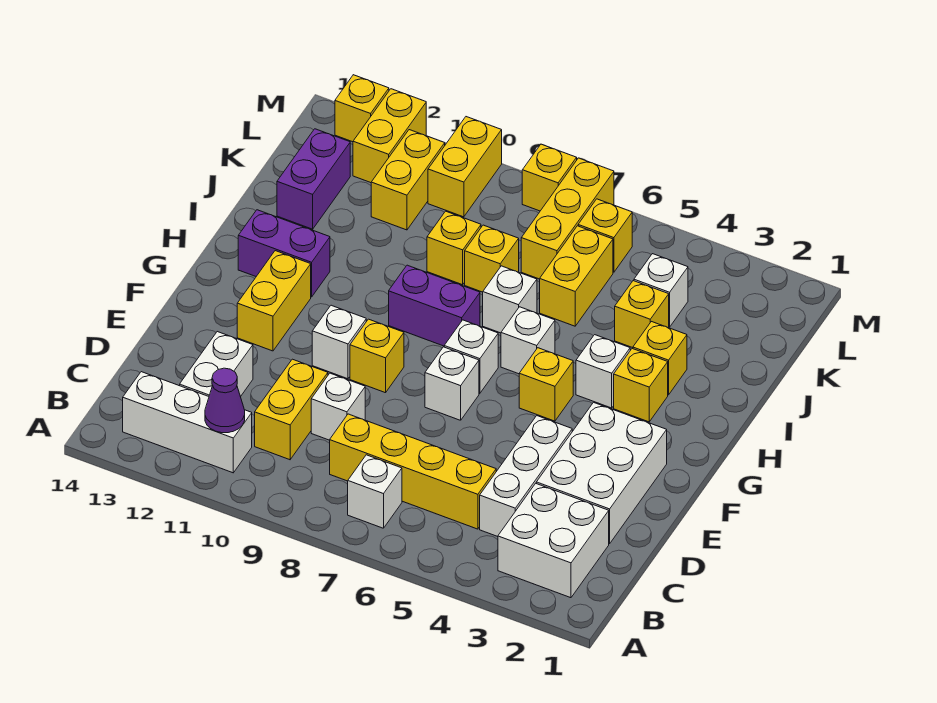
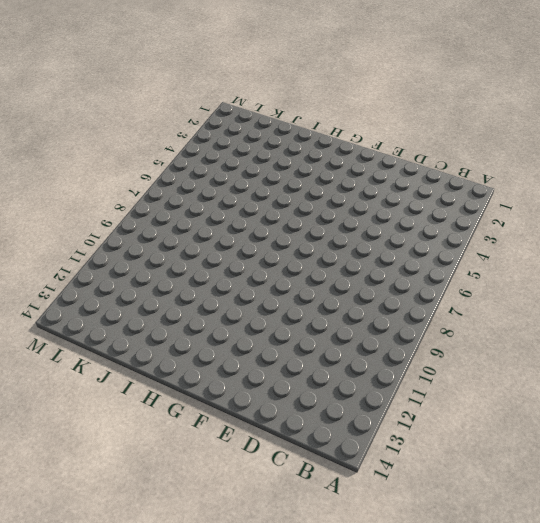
none -> white brick B2:C3 level 1
none -> white brick B7 level 1
none -> white brick B11:B13 level 1
none -> white brick C4:E4 level 1

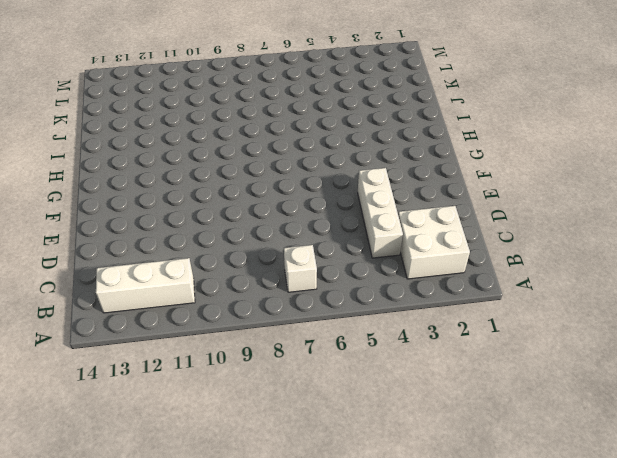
none -> yellow brick C5:C8 level 1
none -> yellow brick C10:D10 level 1
none -> white brick C12:D12 level 1
none -> white brick D2:F3 level 1

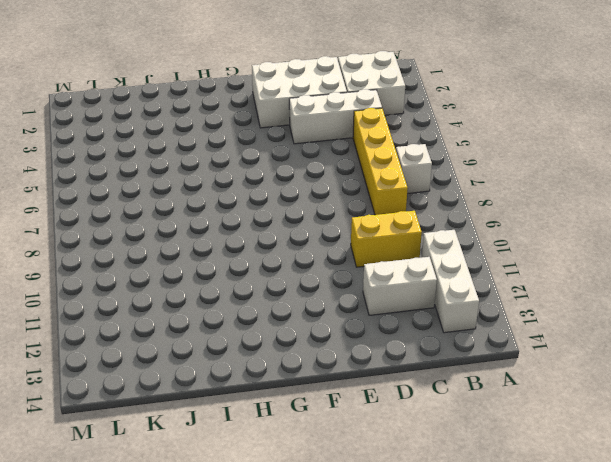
none -> white brick D9 level 1
none -> white brick F7 level 1
none -> yellow brick F9 level 1
none -> white brick F10 level 1

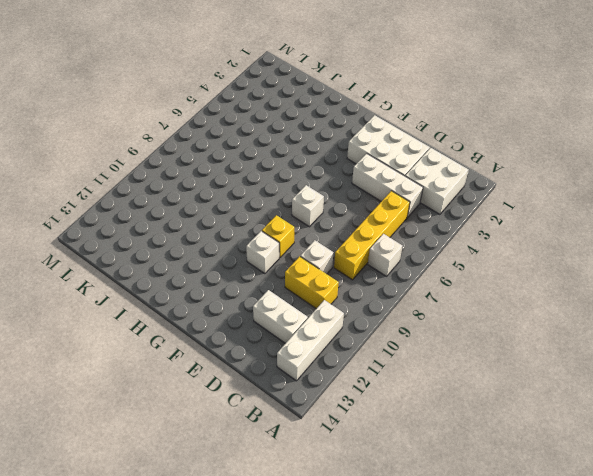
none -> yellow brick F12:G12 level 1
none -> yellow brick G5 level 1
none -> white brick G7 level 1
none -> yellow brick H3 level 1

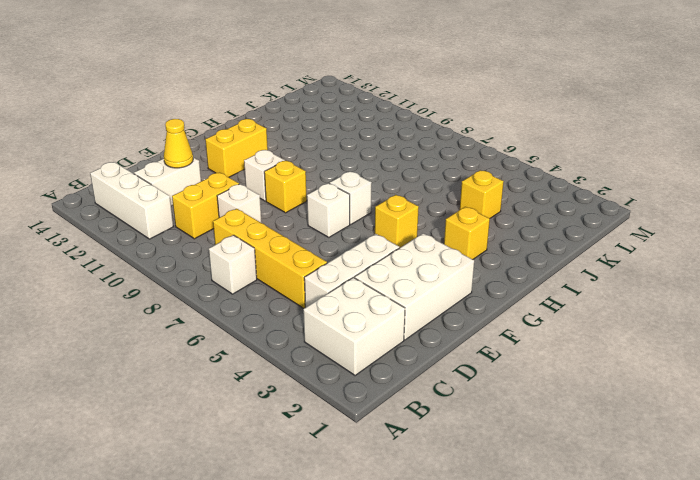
yellow cone D12 level 2 -> none
none -> white brick H4 level 1
none -> white brick H6 level 1
none -> purple brick H8:H9 level 1
none -> purple brick H12:H13 level 1

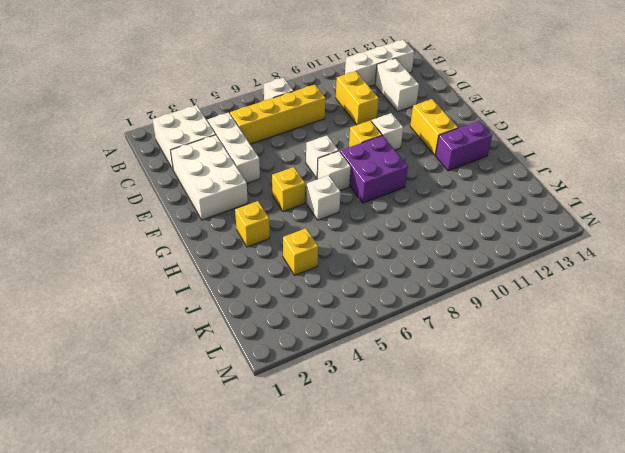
purple brick G8:H9 level 1 -> purple brick H8:H9 level 1
none -> white brick D9 level 1
none -> white brick H4 level 1
none -> yellow brick I3 level 1
none -> white brick I7 level 1

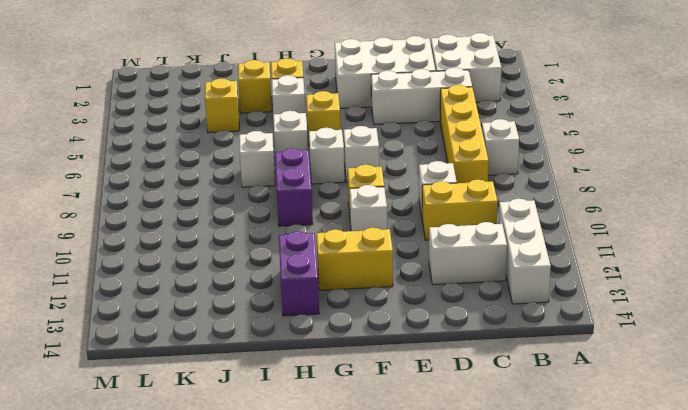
none -> yellow brick J6:K6 level 1
none -> yellow brick J8 level 1
none -> yellow brick J9 level 1
none -> purple brick J13:K13 level 1

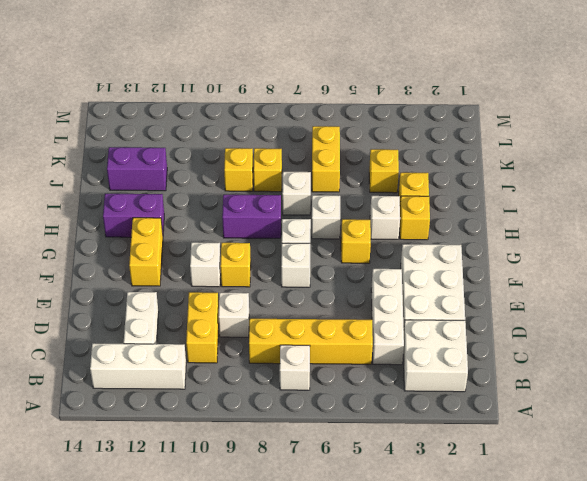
purple brick J12:J13 level 1 -> purple brick J13:K13 level 1
none -> white brick K4 level 1
none -> yellow brick K7:M7 level 1
none -> yellow brick K11:L11 level 1
none -> yellow brick L6 level 1

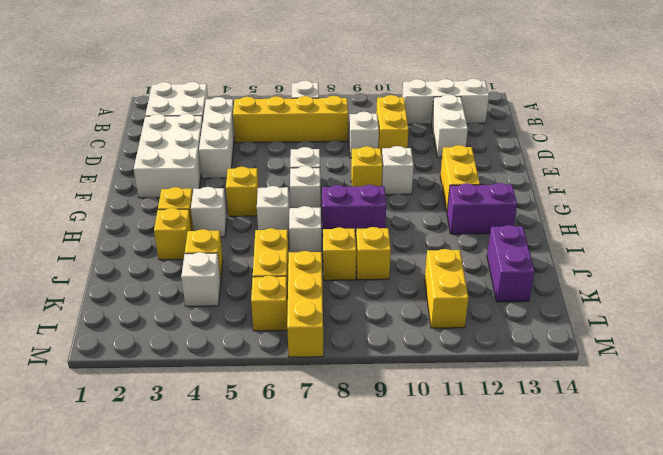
none -> yellow brick L10:M10 level 1
none -> yellow brick L12:M12 level 1
none -> yellow brick M8 level 1
none -> yellow brick M13 level 1

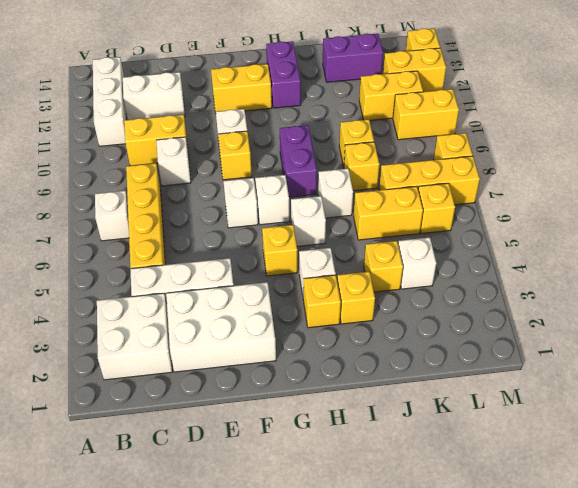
none -> purple cone B11 level 2

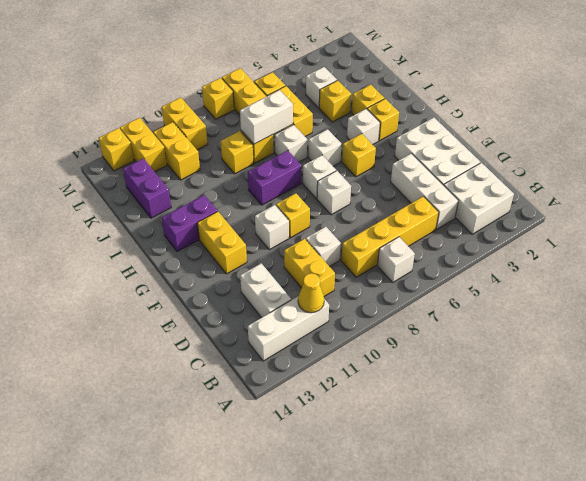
yellow cone B11 level 2 -> purple cone B11 level 2
white brick J7:J8 level 2 -> none

